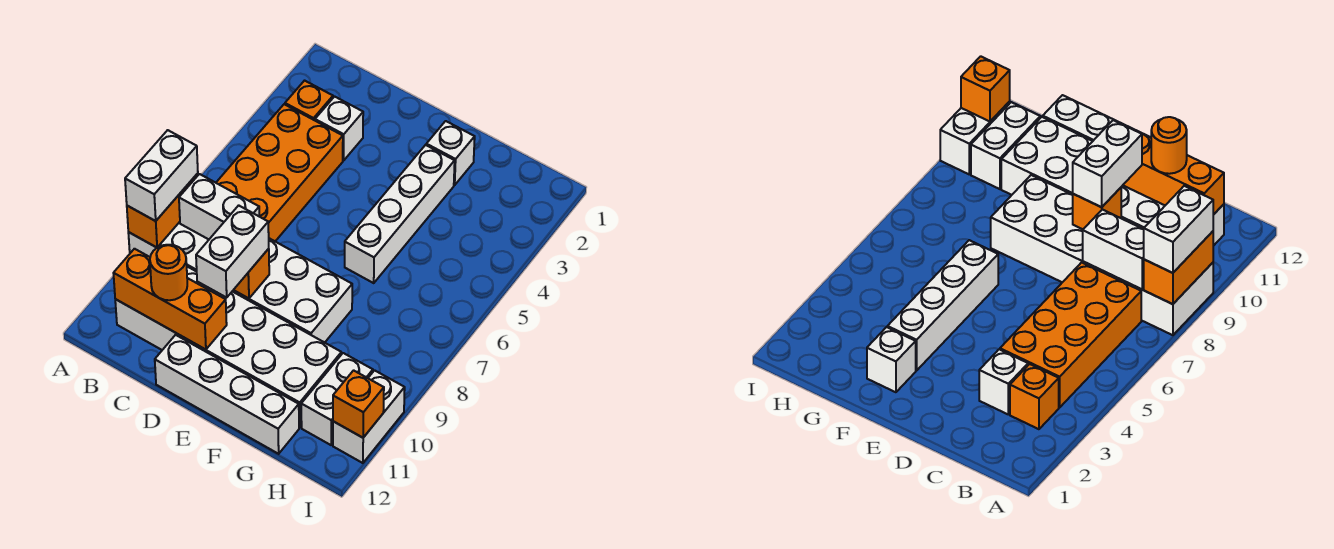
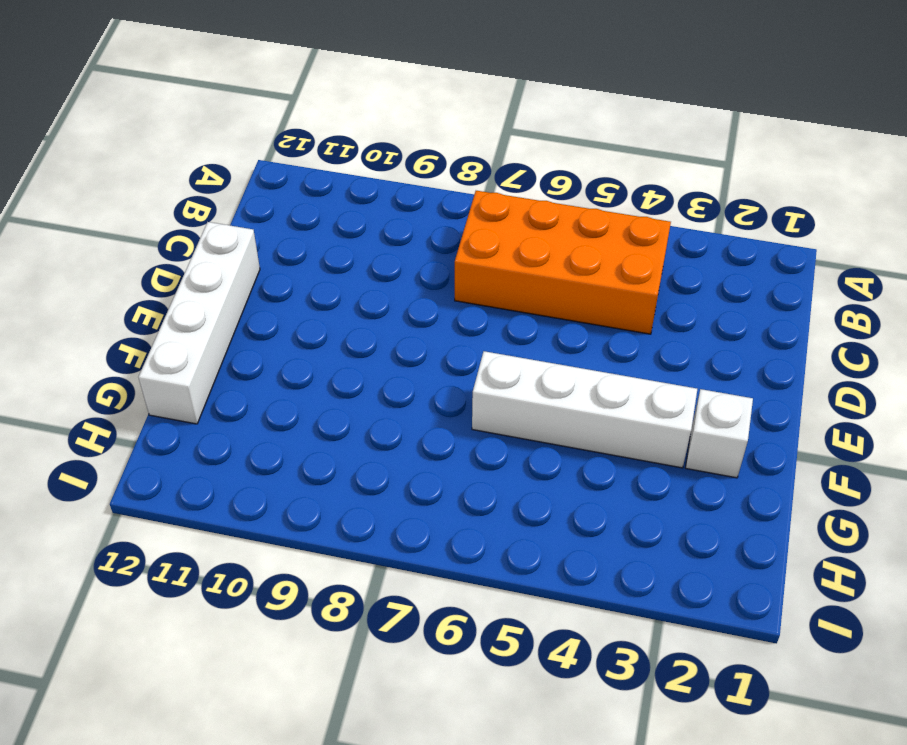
none -> white brick A8:F9 level 1
none -> orange brick B3 level 1
none -> white brick B10:G11 level 1

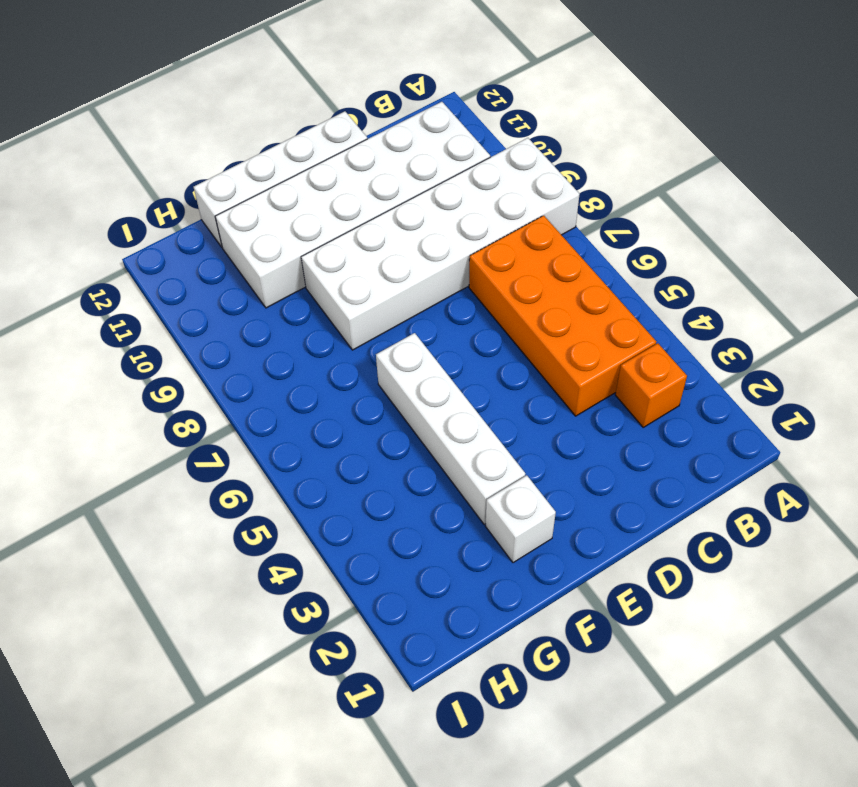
none -> white brick C3 level 1
none -> white brick H10:H11 level 1
none -> white brick I10:I11 level 1

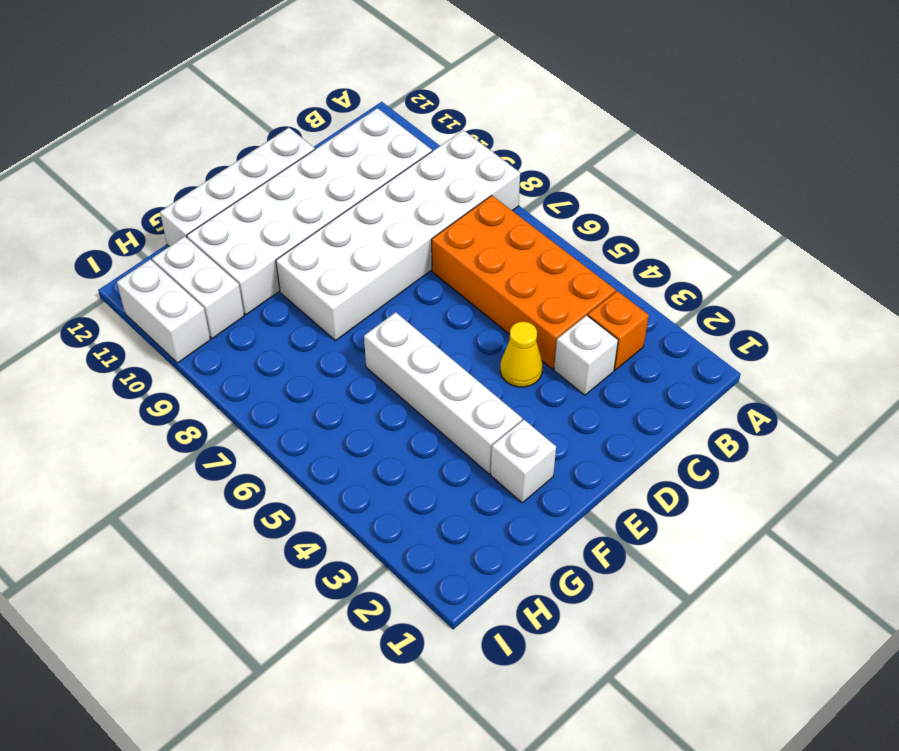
yellow cone D4 level 1 -> none
none -> orange brick A8:A9 level 2
none -> white brick B8:C8 level 2
none -> orange brick B11:D11 level 2

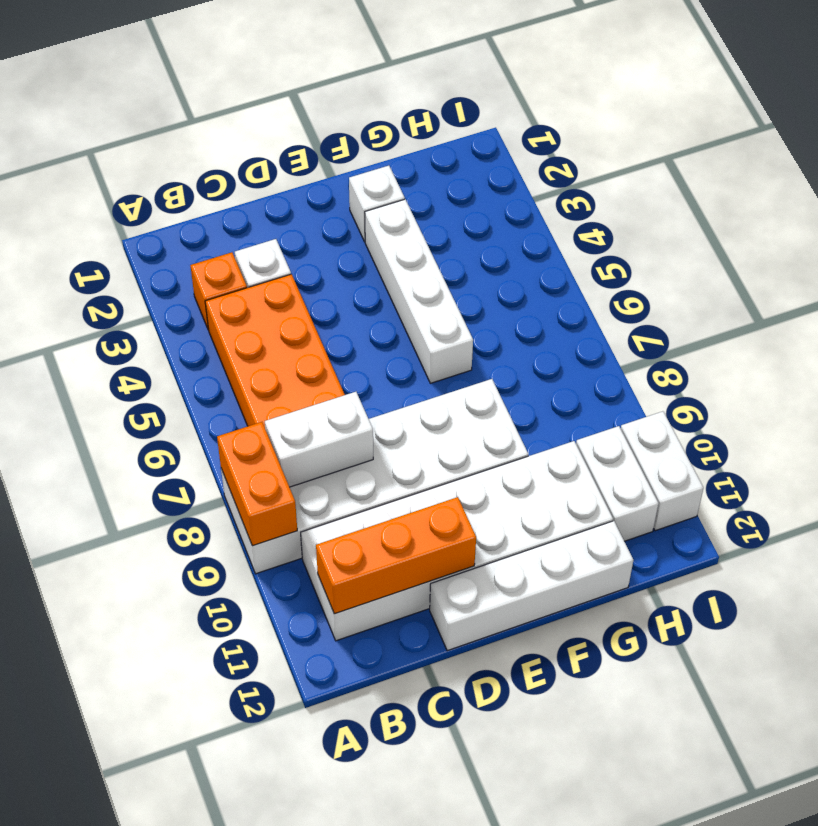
none -> orange brick D9 level 2
none -> orange brick I11 level 2
none -> white brick A8:A9 level 3

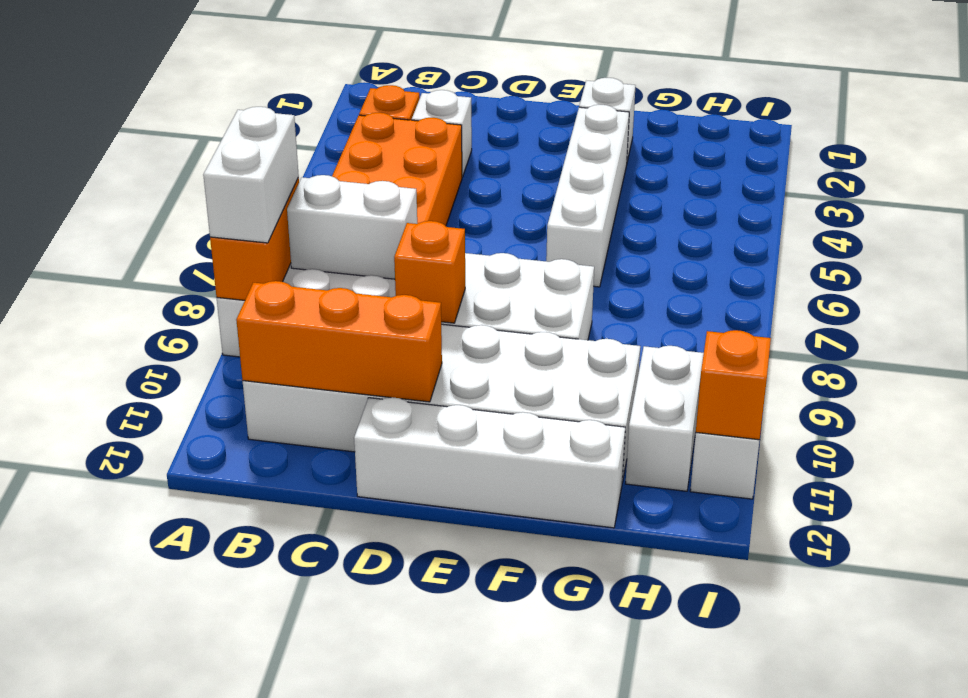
none -> orange round brick C11 level 3
none -> white brick D9:D10 level 3

